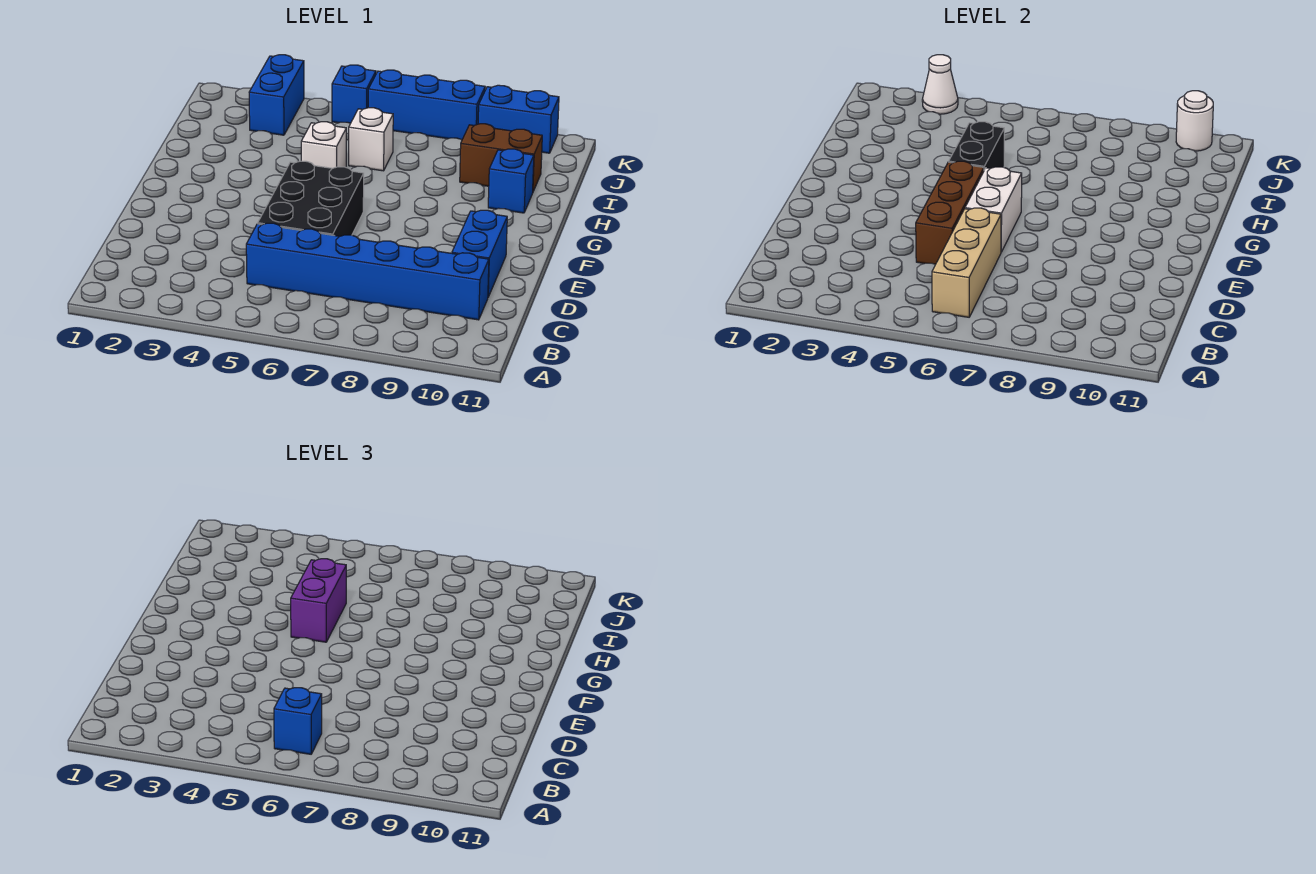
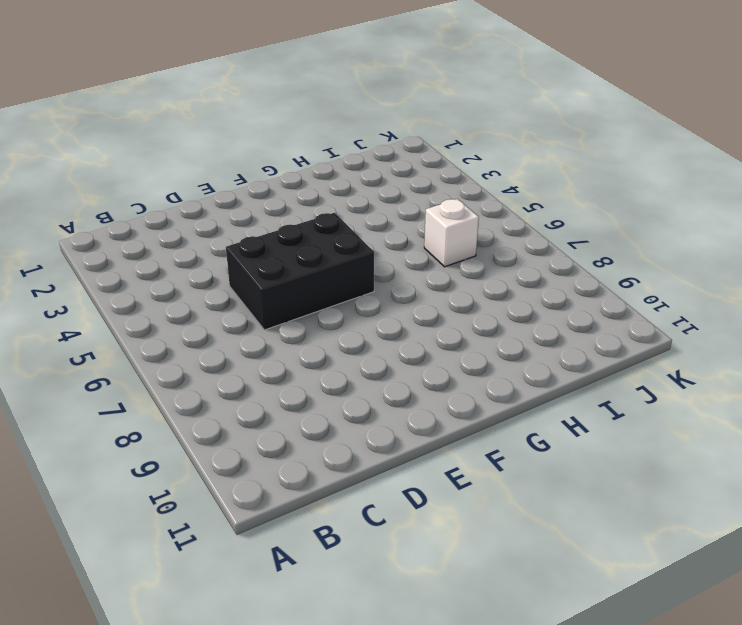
none -> blue brick C5:C10 level 1
none -> blue brick D10:E10 level 1
none -> white brick H5 level 1

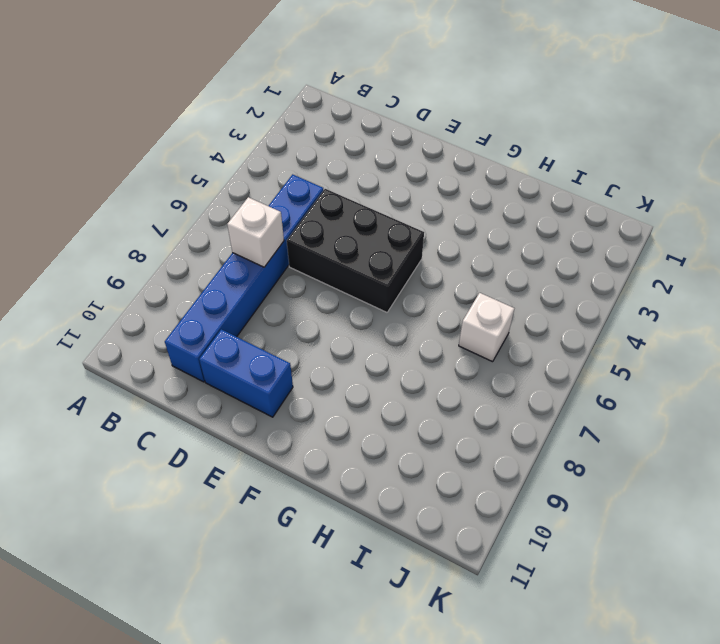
white brick C7 level 2 -> white brick H5 level 1
none -> blue brick H10 level 1
none -> brown brick I9:I10 level 1
none -> blue brick J3:K3 level 1

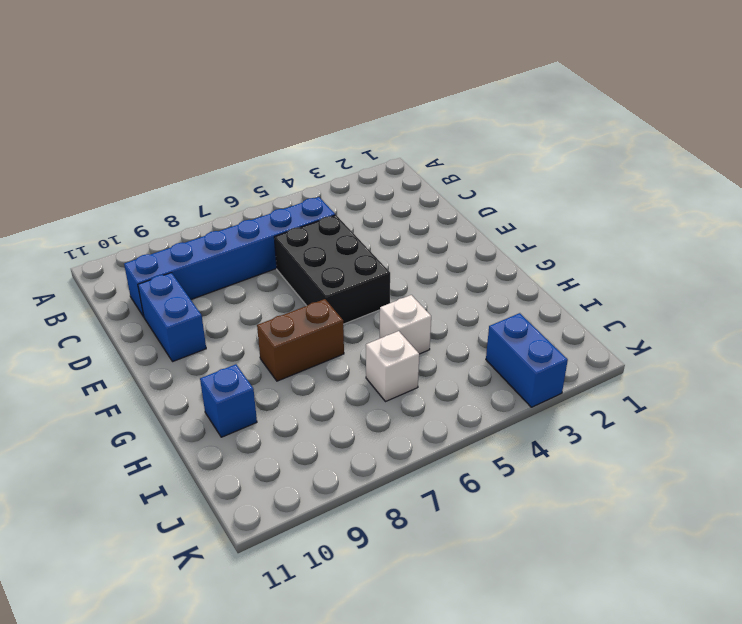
brown brick G7:G8 level 1 -> brown brick I9:I10 level 1
none -> blue brick K5 level 1
none -> blue brick K6:K8 level 1
none -> blue brick K9:K10 level 1

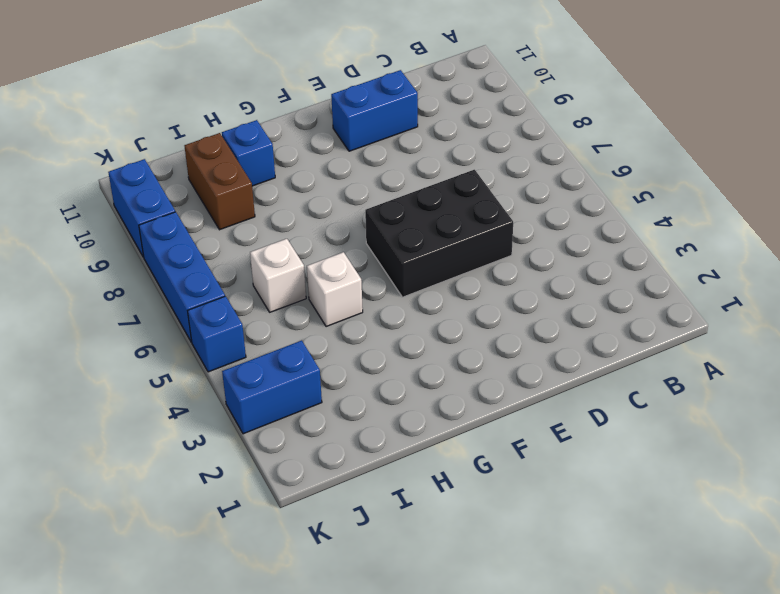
none -> blue brick C5:C10 level 1
none -> tan brick B6:D6 level 2
none -> brown brick D5:F5 level 2

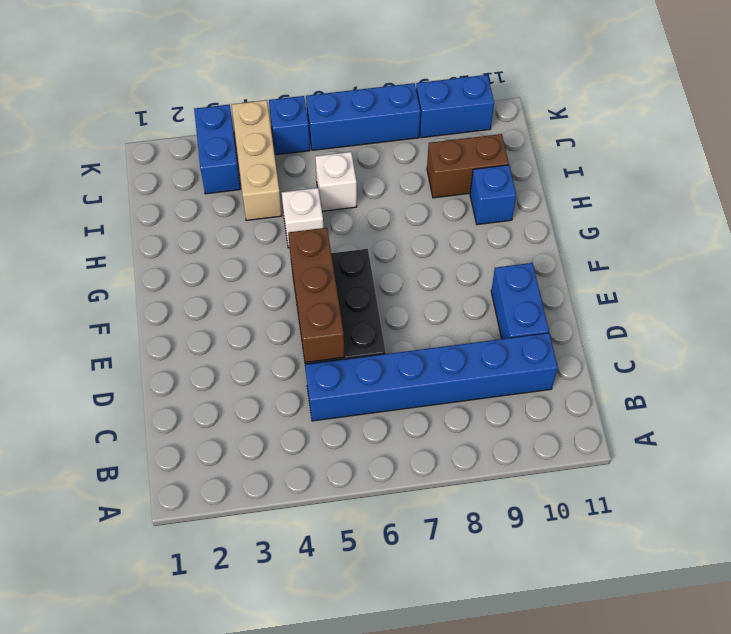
tan brick I4:K4 level 1 -> tan brick B6:D6 level 2
none -> white brick E6:F6 level 2
none -> black brick G5:H5 level 2
none -> white cone K3 level 2

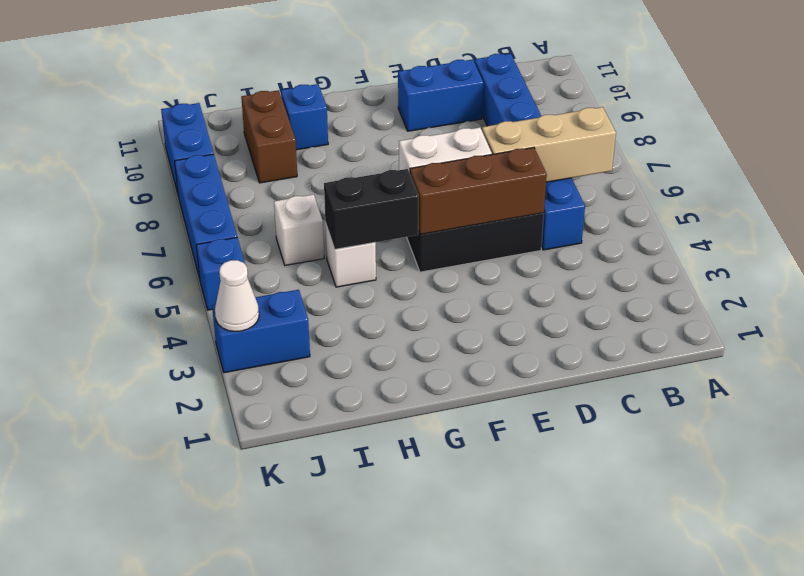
none -> white round brick K10 level 2
none -> blue brick B6 level 3
none -> purple brick G5:H5 level 3

